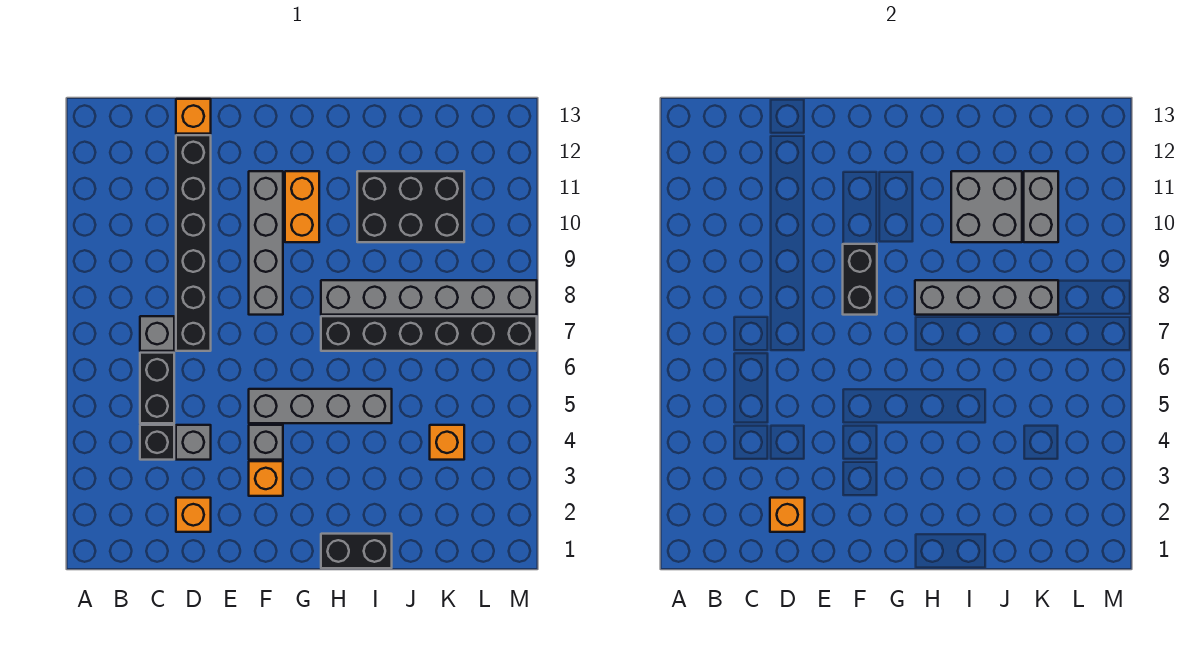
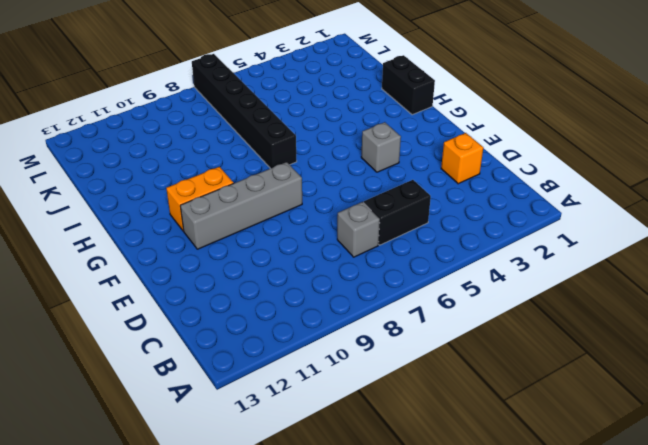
none -> black brick C4 level 1
none -> grey brick D4 level 1
none -> black brick D7:D12 level 1

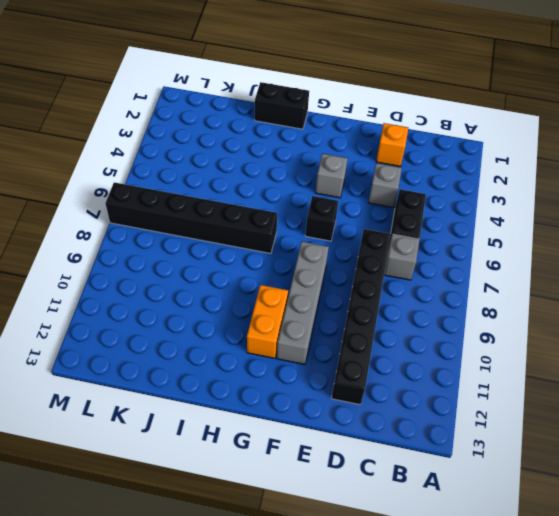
black brick F6 level 1 -> black brick C4 level 1
none -> orange brick D13 level 1
none -> orange brick F3 level 1
none -> grey brick F5:I5 level 1

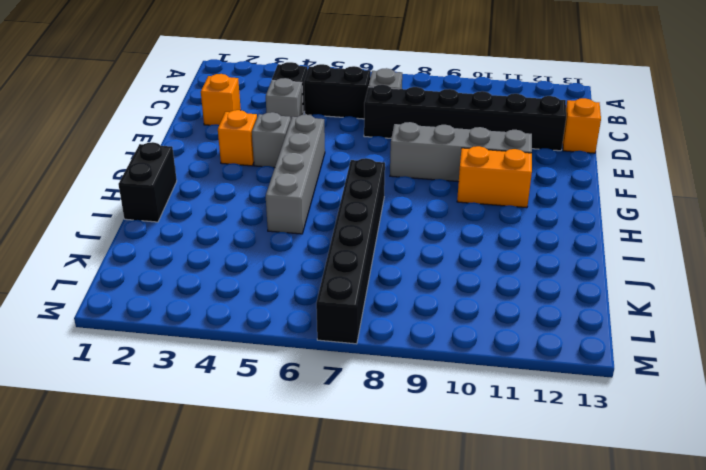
none -> grey brick H8:M8 level 1
none -> black brick I10:K11 level 1
none -> orange brick K4 level 1

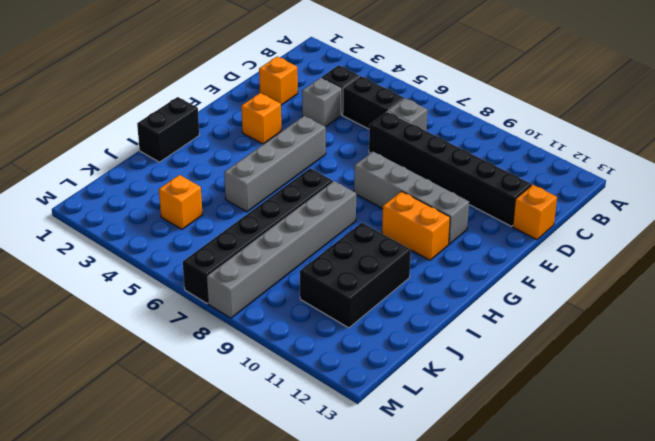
none -> grey brick F4 level 1
none -> orange brick D2 level 2
none -> black brick F8:F9 level 2

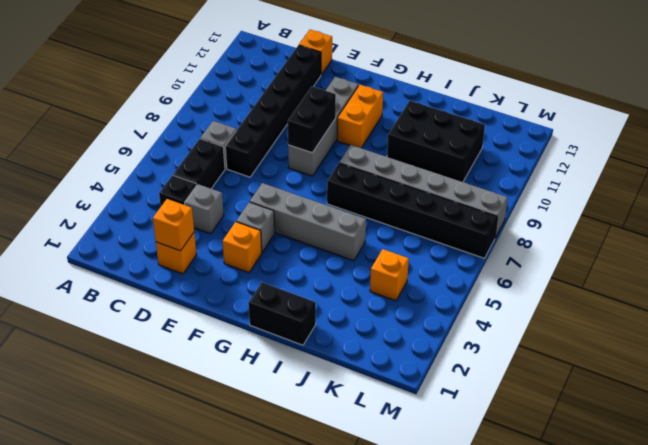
none -> grey brick H8:K8 level 2
none -> grey brick I10:J11 level 2
none -> grey brick K10:K11 level 2

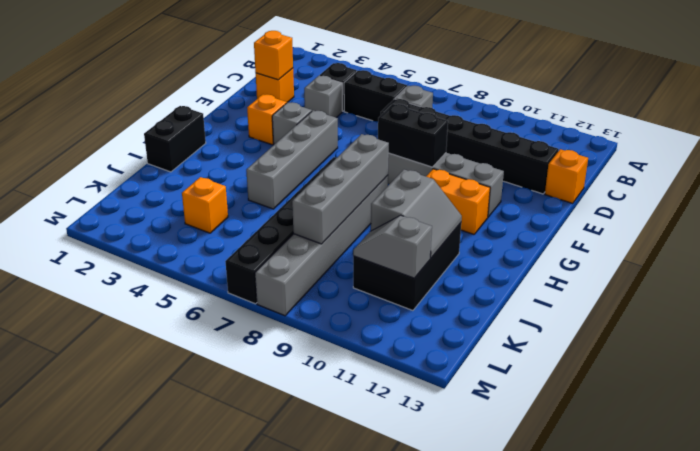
grey slope I10:J11 level 2 top 10 -> grey brick I10:J11 level 2
grey slope K10:K11 level 2 top 11 -> grey brick K10:K11 level 2

